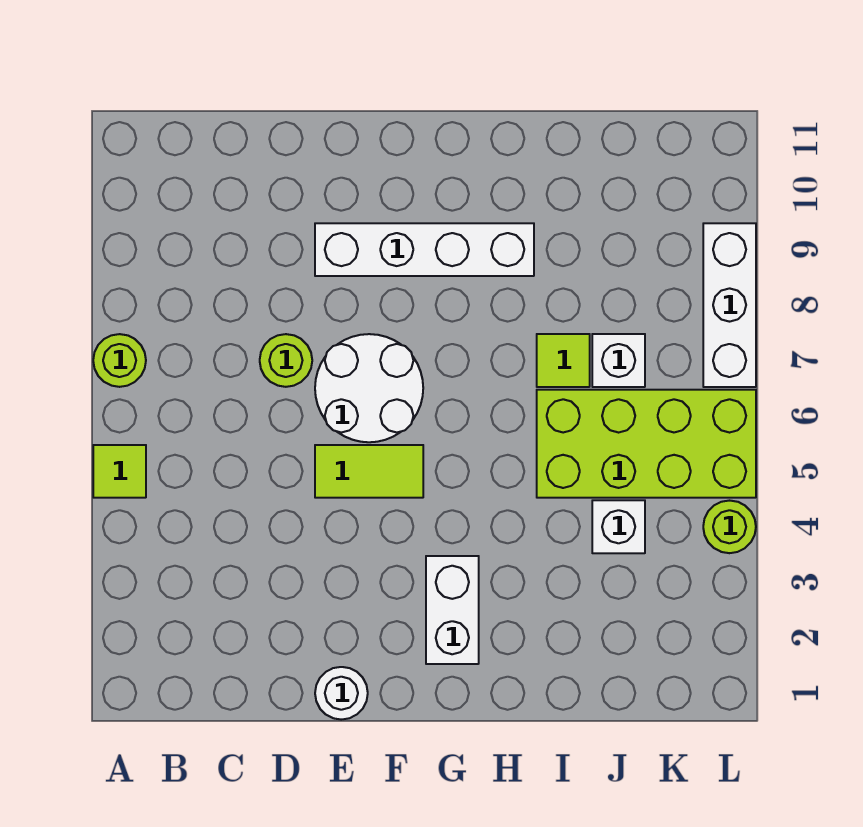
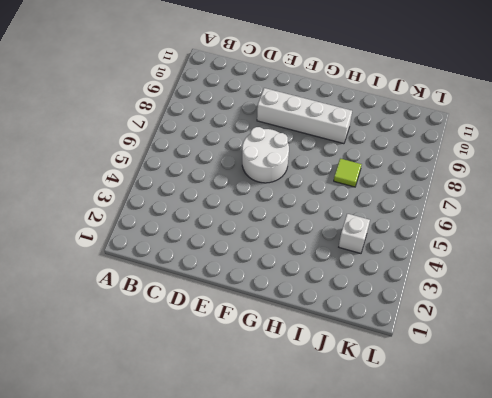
none -> lime tile A5 level 1
none -> lime round brick A7 level 1
none -> lime round brick D7 level 1

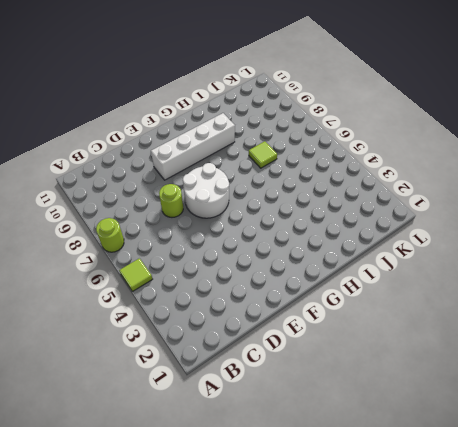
none -> white round brick E1 level 1
none -> lime tile E5:F5 level 1
none -> white brick G2:G3 level 1

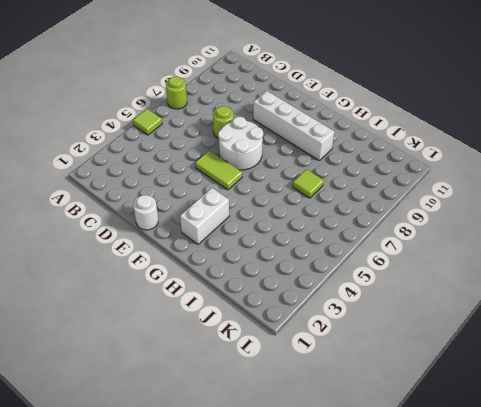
none -> lime brick I5:L6 level 1
none -> white brick J4 level 1
none -> white brick J7 level 1

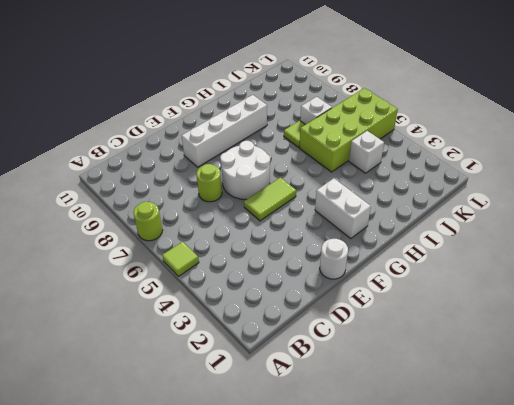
none -> lime round brick L4 level 1
none -> white brick L7:L9 level 1

